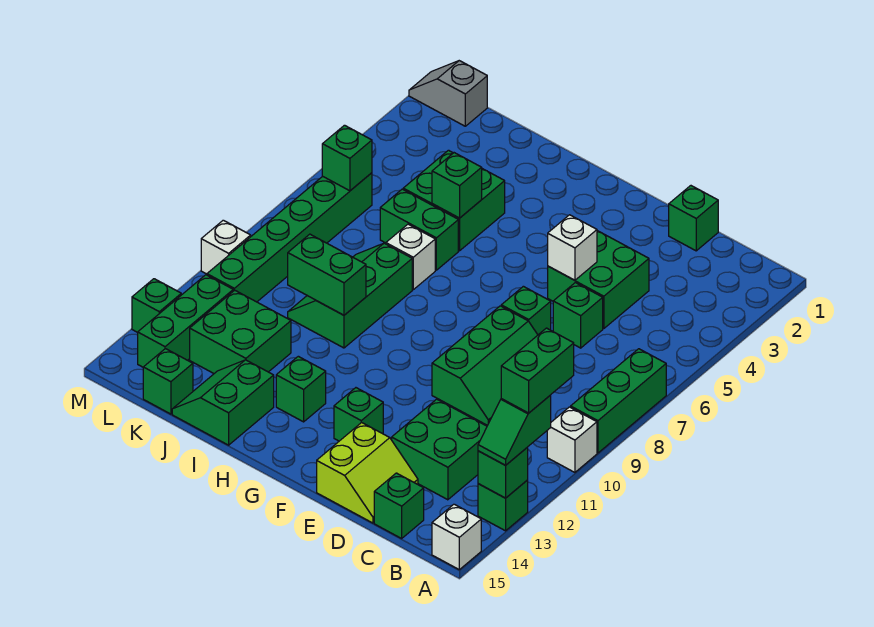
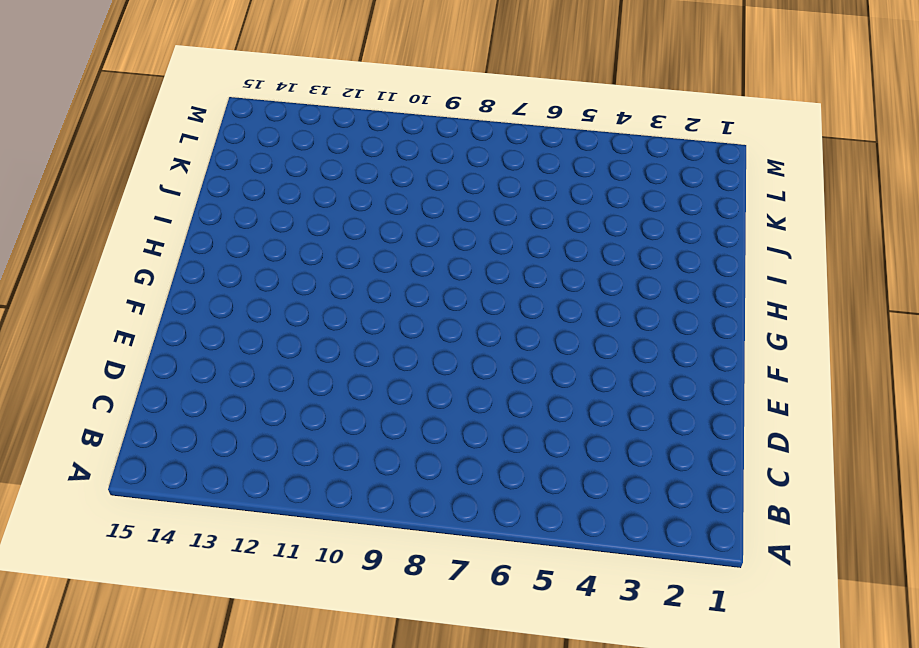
none -> green brick A7:A9 level 1
none -> white brick A10 level 1
none -> green brick A13 level 1
none -> white brick A15 level 1

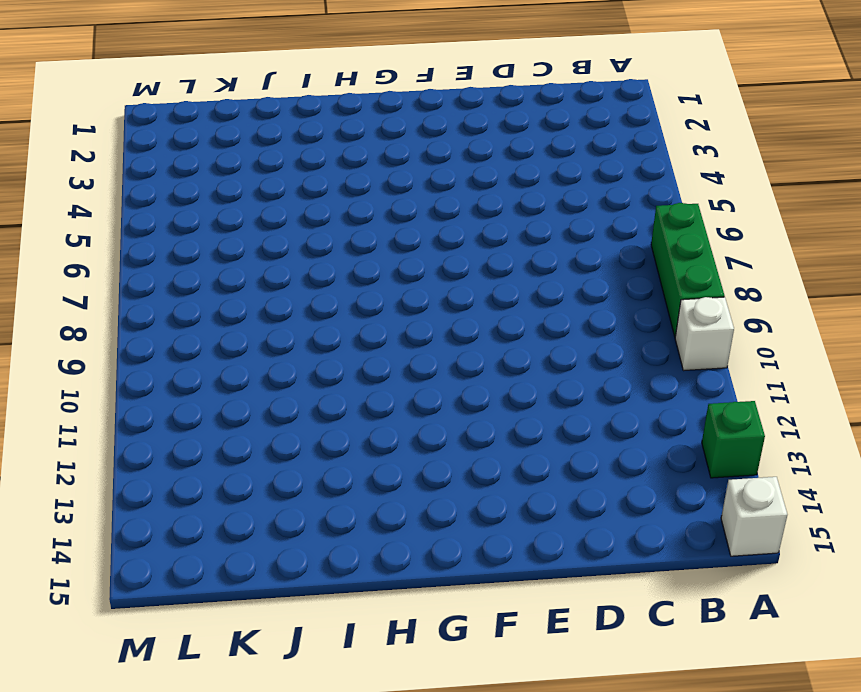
none -> green brick C12:D13 level 1
none -> green brick C15 level 1
none -> green brick D1 level 1
none -> green brick D4:E5 level 1

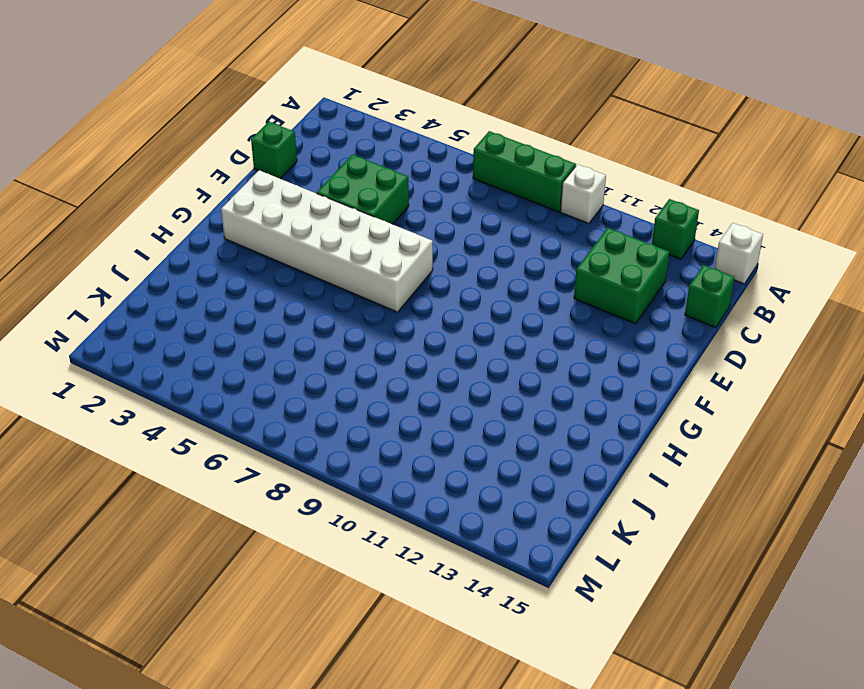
white brick F2:G7 level 1 -> none
none -> green brick D6 level 1
none -> green slope D8:E10 level 1 top E
none -> lime slope D14:E15 level 1 top E
none -> green brick E7 level 1

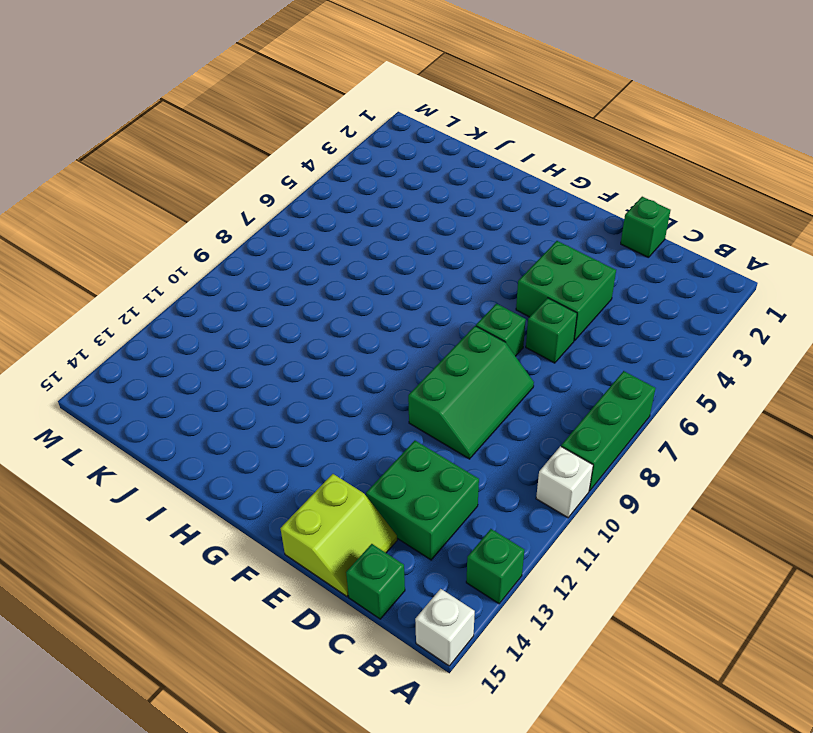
none -> green brick F13 level 1
none -> green brick H13 level 1
none -> green brick I4:J5 level 1
none -> green brick I6:J6 level 1

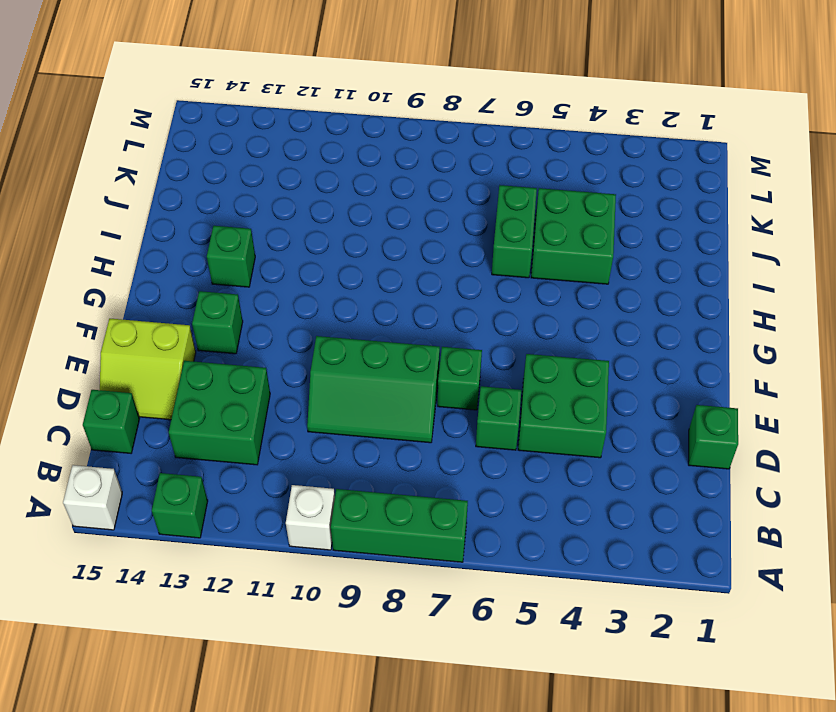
none -> white brick I7 level 1
none -> green slope I8:J10 level 1 top I
none -> green slope I14:J15 level 1 top I
none -> green brick J12:K13 level 1

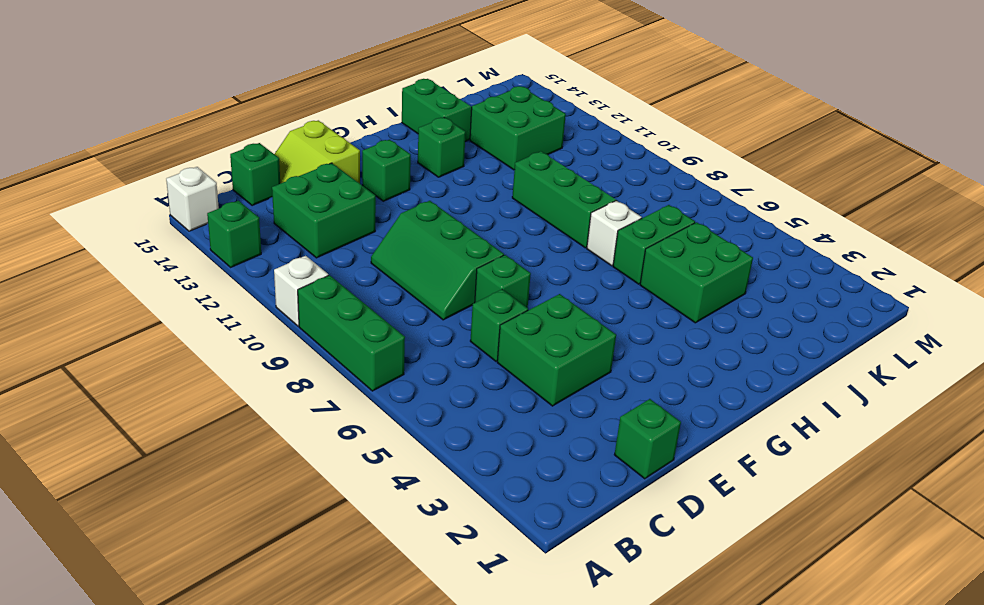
none -> green brick K15 level 1
none -> grey slope L1:M1 level 1 top L
none -> green brick L6:L11 level 1
none -> green brick L12:L14 level 1

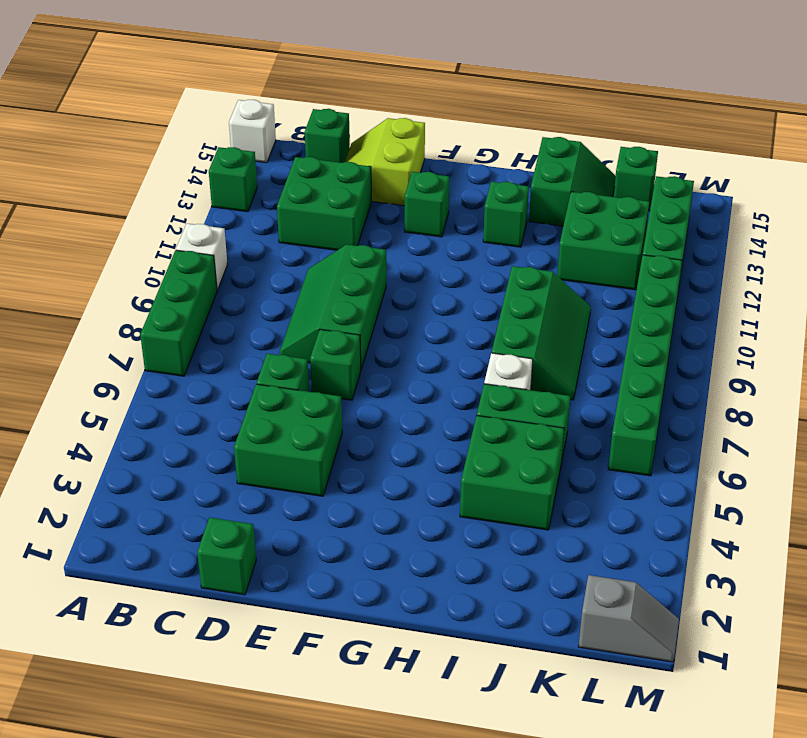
none -> white brick M10 level 1
none -> green brick M13 level 1
none -> green brick A13 level 2
none -> white brick E5 level 2

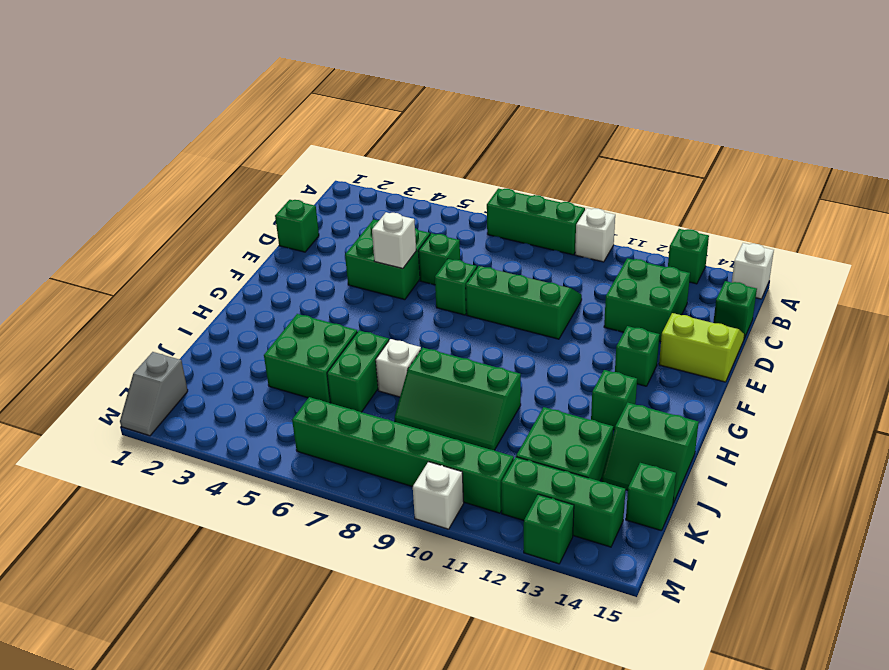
none -> green brick A13 level 2
none -> green brick I5 level 2
none -> green brick I10:J10 level 2
none -> green brick L6 level 2

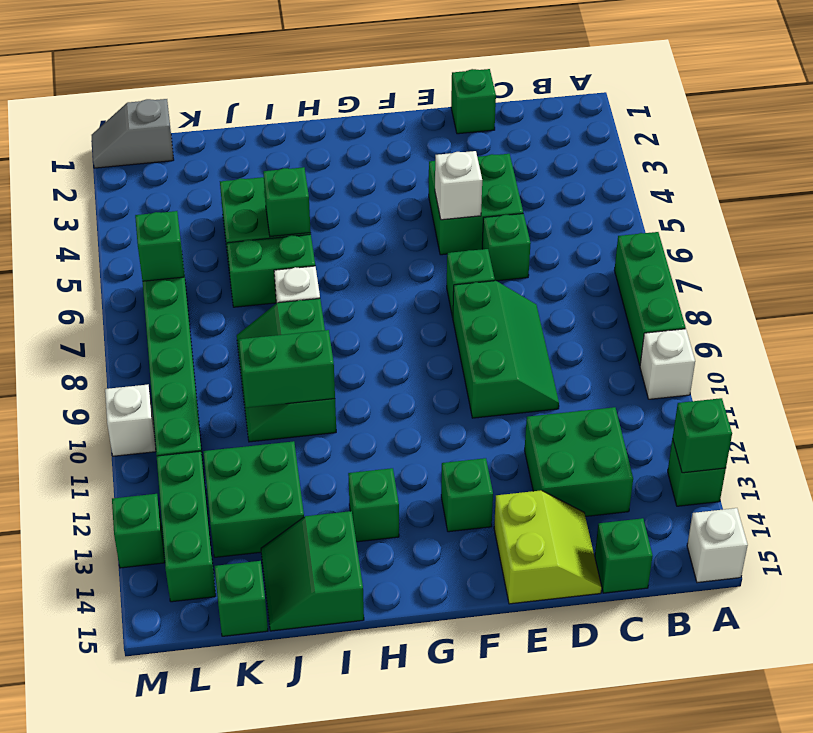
none -> green slope A12:A13 level 3 top 12
none -> green brick A11:A12 level 4

